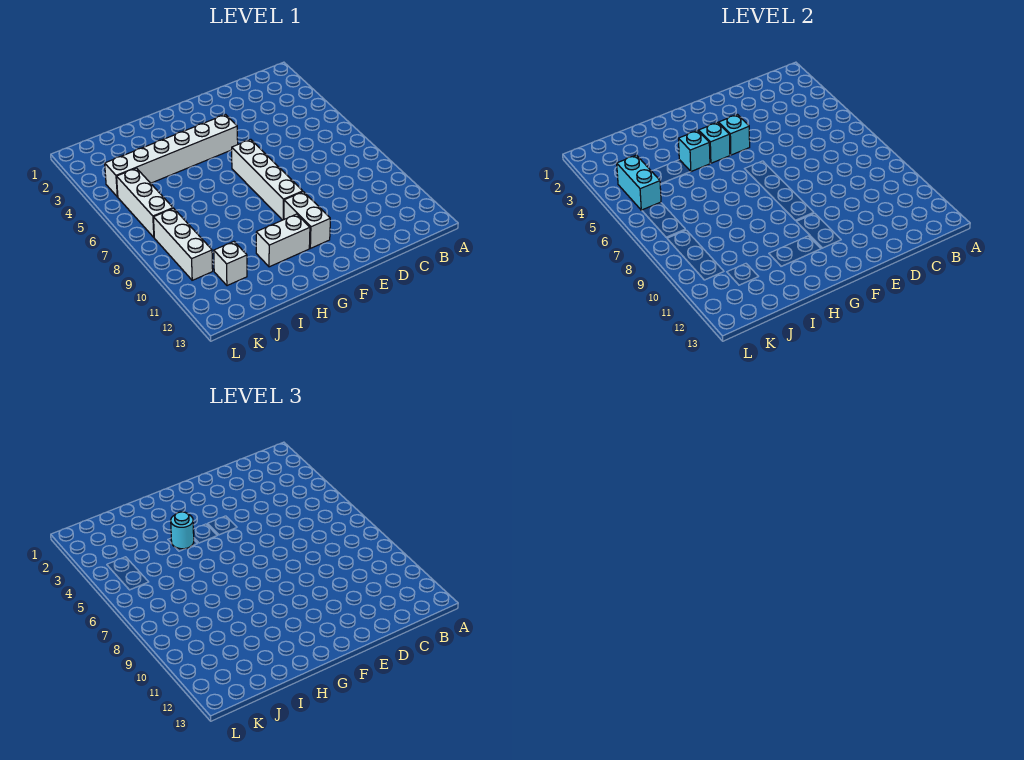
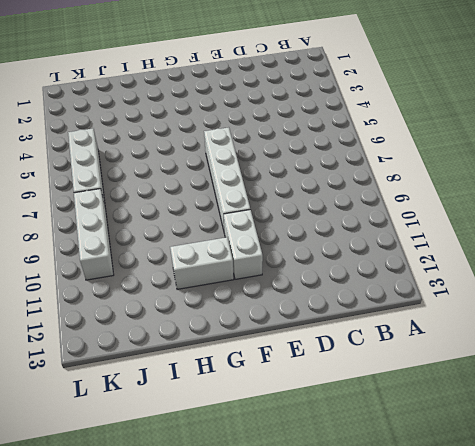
none -> white brick F4:K4 level 1
none -> white brick J11 level 1
none -> cyan brick F4 level 2

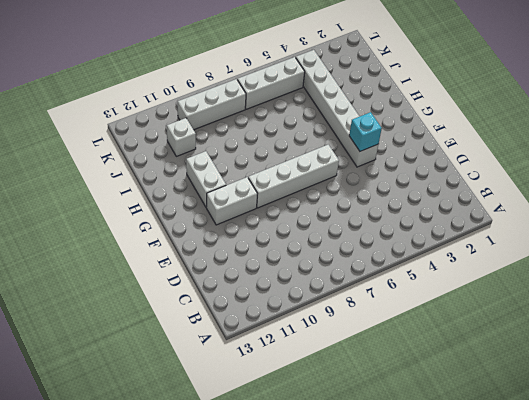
none -> cyan brick G4 level 2
none -> cyan brick H4 level 2
none -> cyan brick K4:K5 level 2

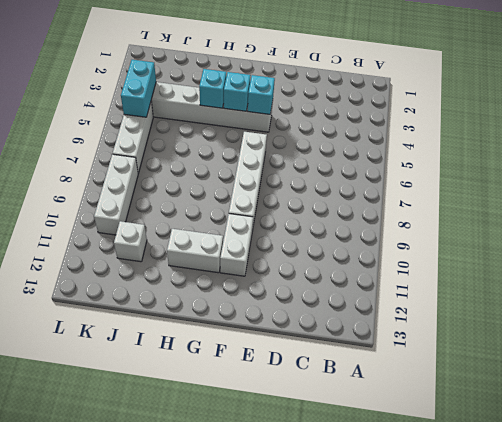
none -> cyan round brick H4 level 3

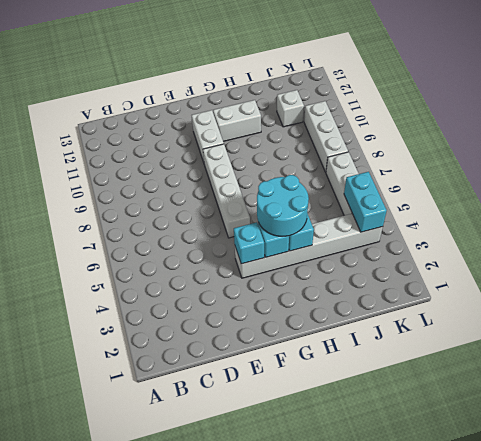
cyan round brick G4:H5 level 3 -> cyan round brick H4 level 3

